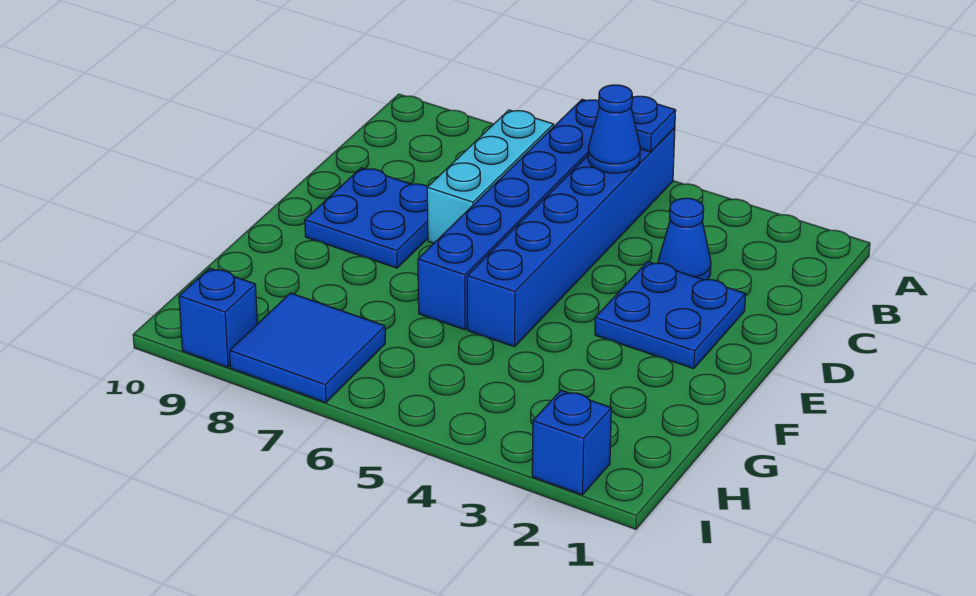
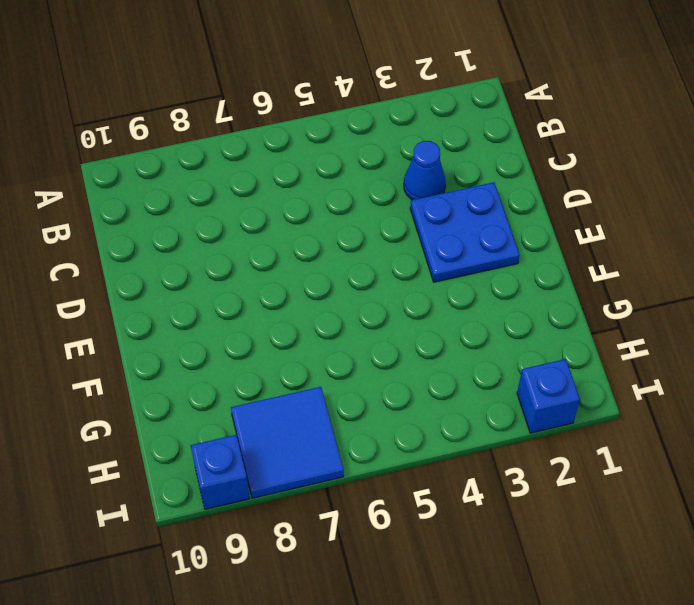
none -> blue brick A5:F5 level 1
none -> blue brick A6:F6 level 1

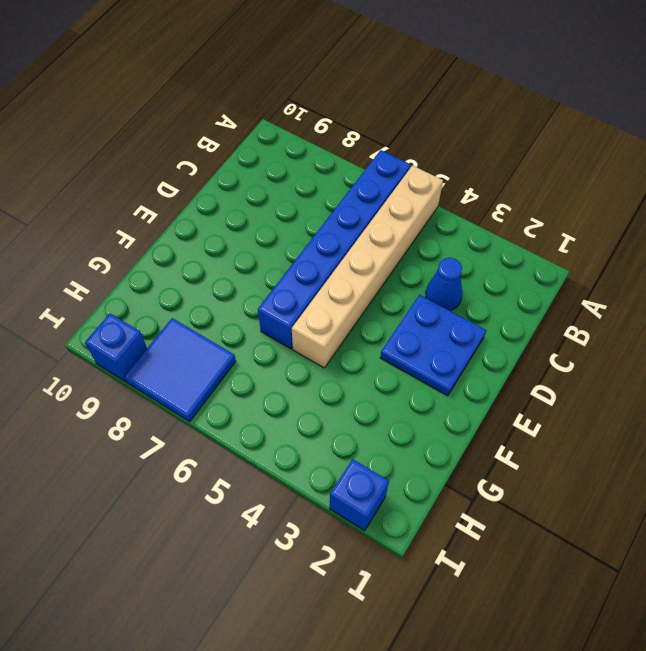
tan brick A5:F5 level 1 -> blue brick A5:F5 level 1
none -> cyan brick B7:D7 level 1
none -> blue plate D8:E9 level 1

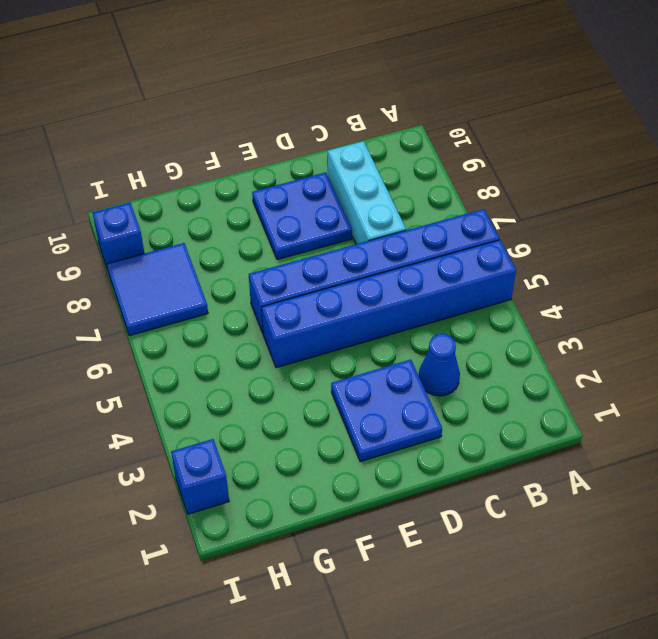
cyan brick C7:C9 level 1 -> cyan brick B7:D7 level 1
none -> blue plate A5 level 2
none -> blue cone B5 level 2

